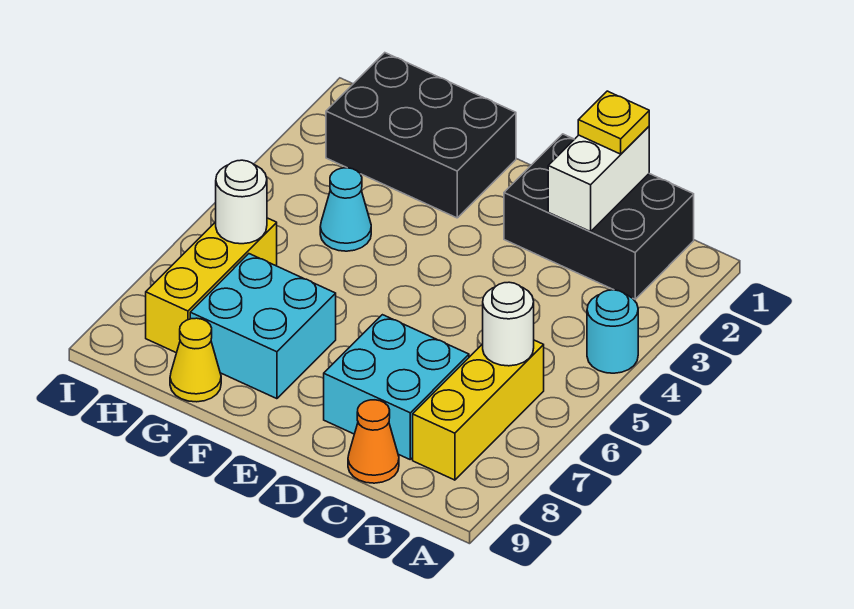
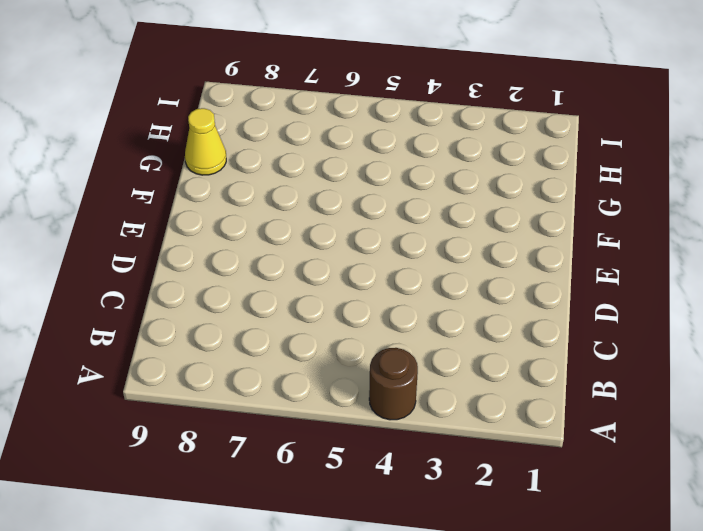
brown round brick A4 level 1 -> cyan round brick A4 level 1
none -> black brick B1:D2 level 1
none -> yellow brick B6:B8 level 1
none -> cyan brick C7:D8 level 1

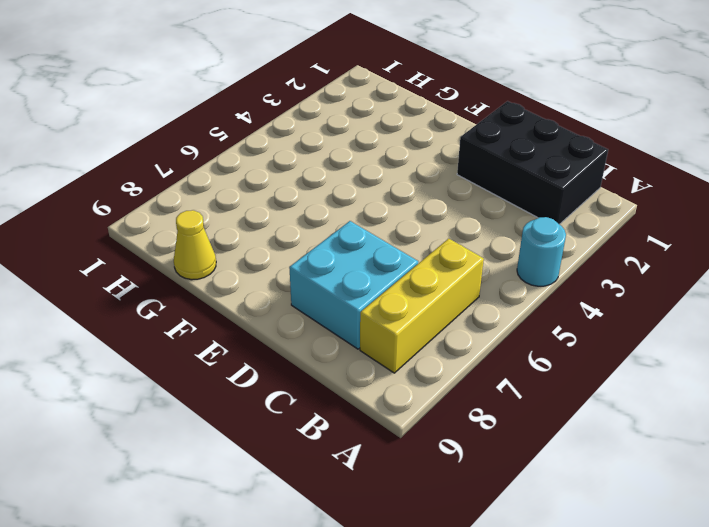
none -> orange cone C9 level 1
none -> black brick F1:H2 level 1
none -> cyan brick F7:G8 level 1

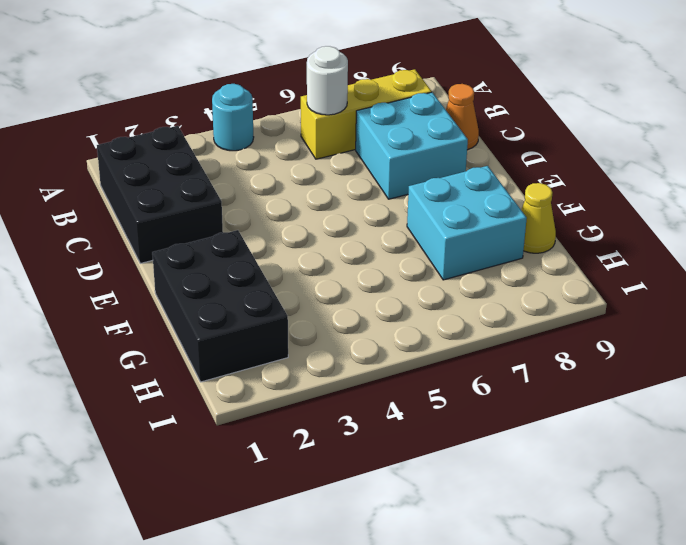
none -> cyan cone G4 level 1
none -> yellow brick H6:H8 level 1
none -> white brick C1:C2 level 2

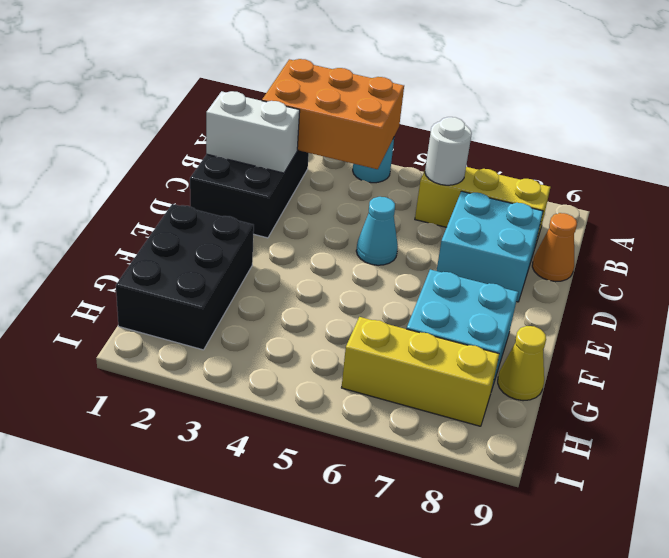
orange brick A2:B4 level 2 -> none
cyan cone D5 level 1 -> cyan cone G4 level 1
none -> white round brick H6 level 2
none -> yellow plate C1 level 3

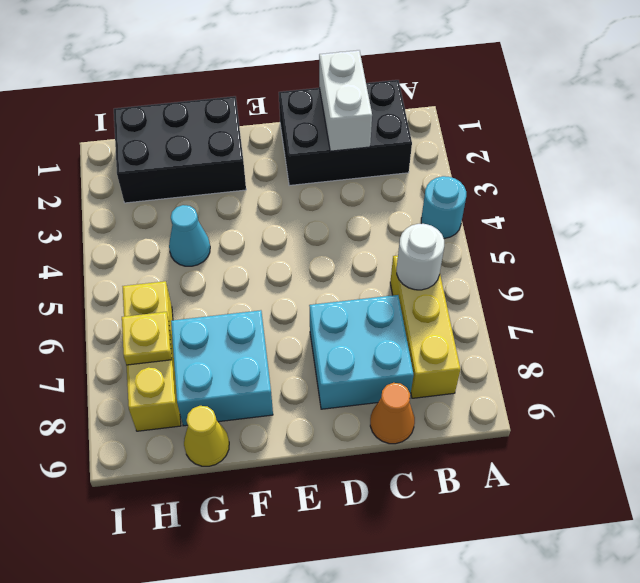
yellow plate H7 level 2 -> yellow plate C1 level 3
none -> white round brick H6 level 2

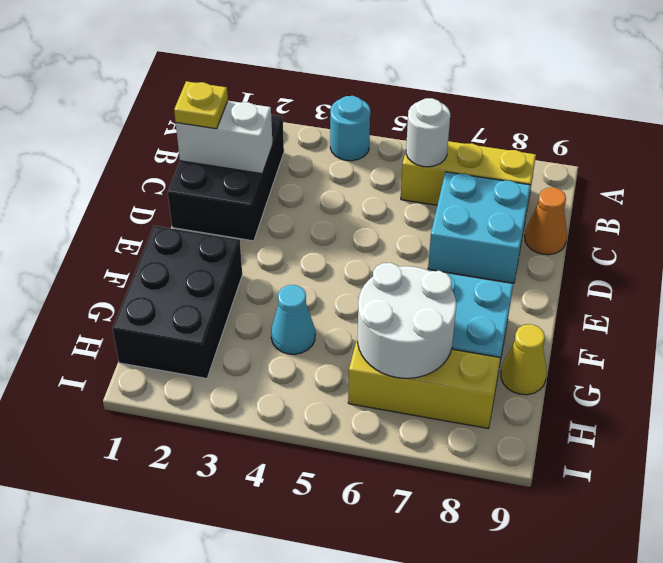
white round brick G6:H7 level 2 -> white round brick H6 level 2

